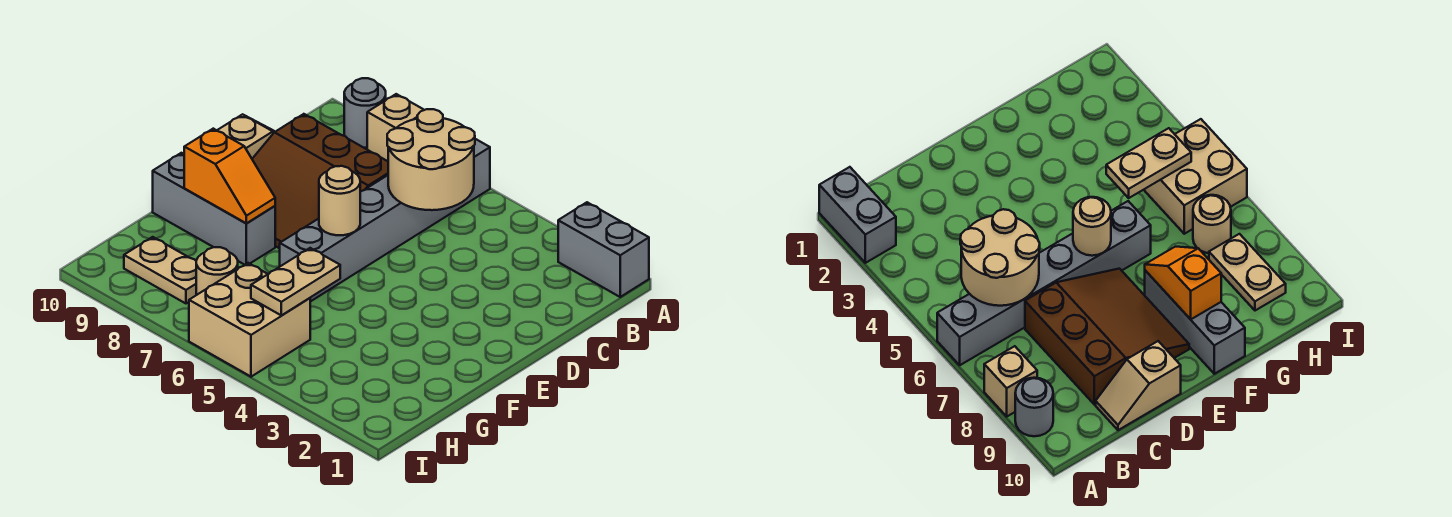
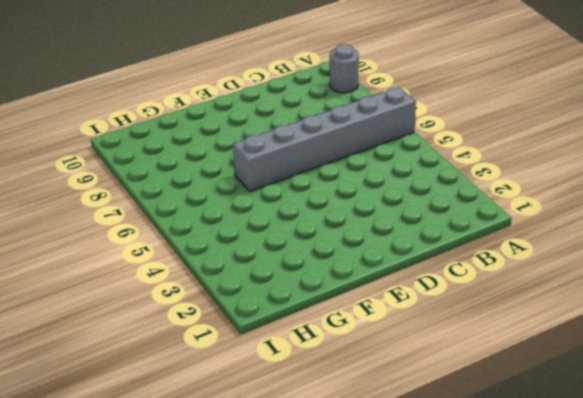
none -> grey brick A1:A2 level 1
none -> tan brick A8 level 1
none -> brown slope C7:E9 level 1 top C

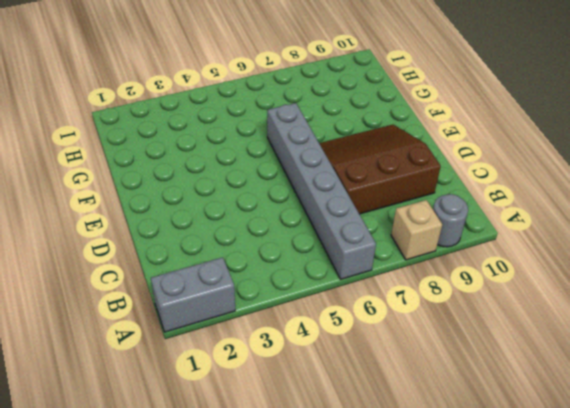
none -> tan slope C10:D10 level 1 top D
none -> grey brick F8:F10 level 1
none -> tan brick H5:I6 level 1

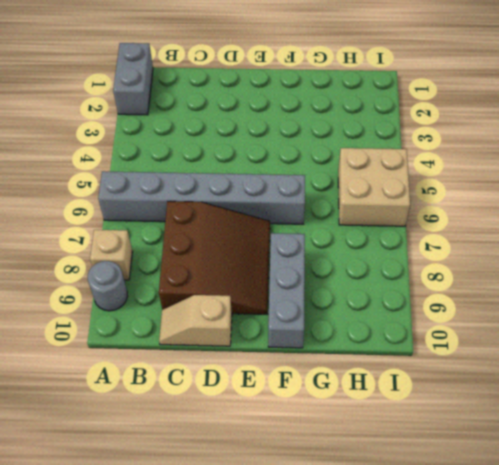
none -> tan round brick H7 level 1
none -> tan plate H8:H9 level 1
none -> tan round brick B5:C6 level 2

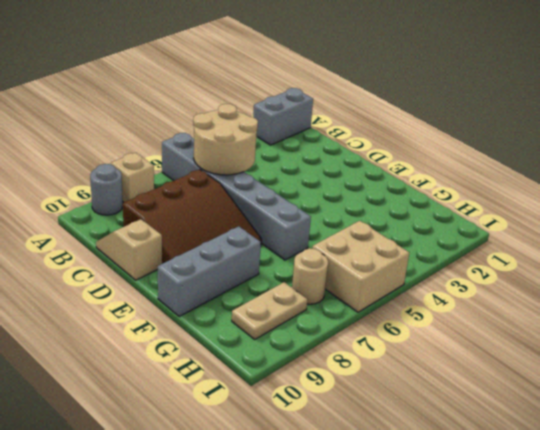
none -> tan round brick E6 level 2
none -> orange slope F8:F9 level 2 top 9
none -> tan plate G5:H5 level 2

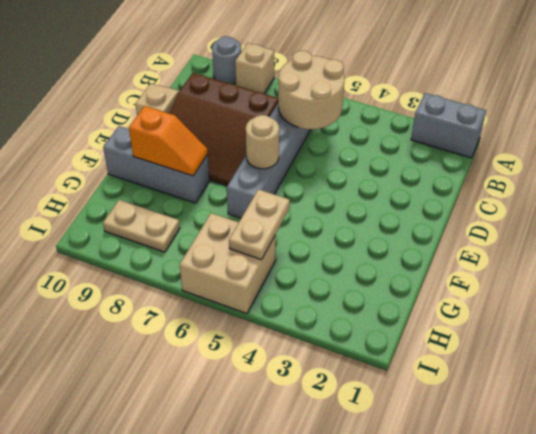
none -> tan round brick H7 level 1

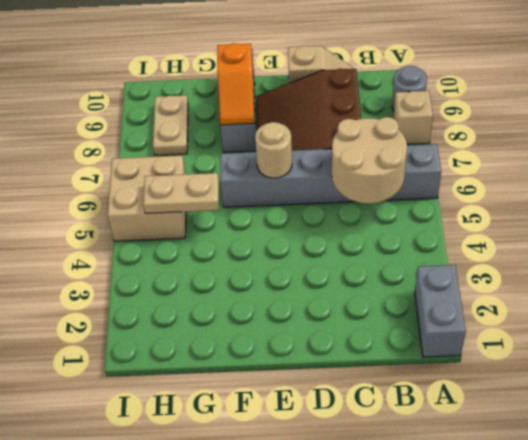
none -> tan round brick H7 level 1

